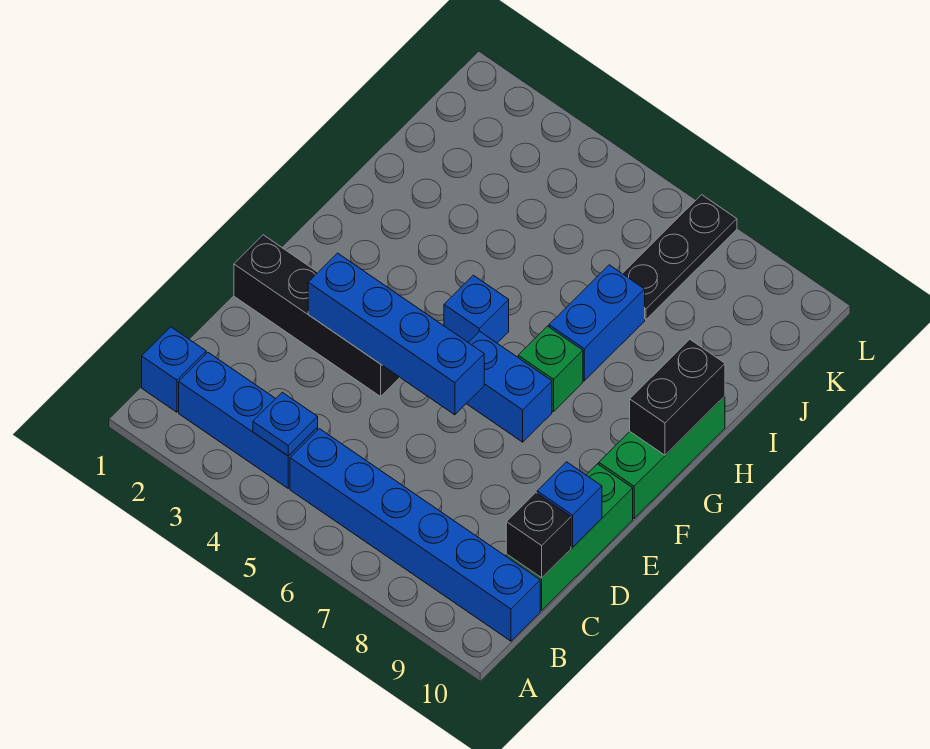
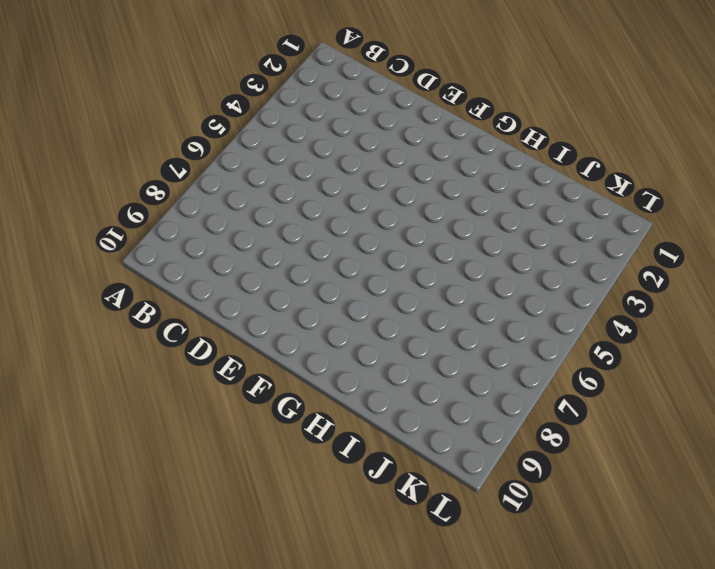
none -> blue brick B1 level 1
none -> blue brick B2:B4 level 1
none -> blue brick B5:B10 level 1

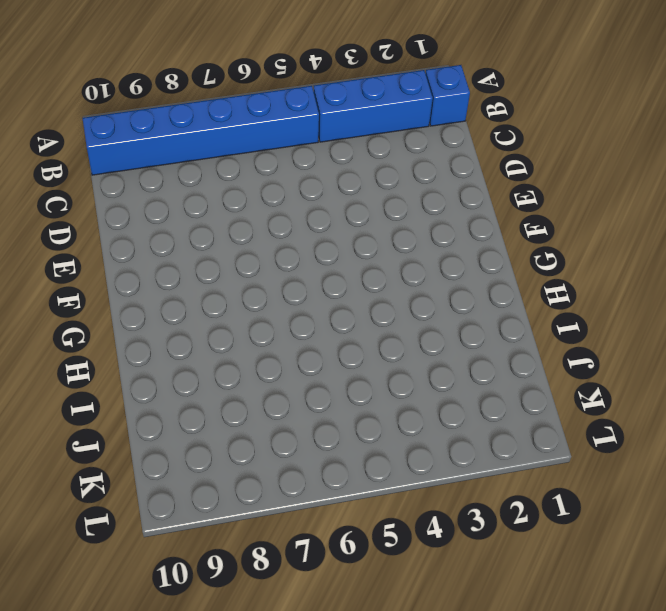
none -> green brick C10:E10 level 1
none -> black brick E1:E4 level 1
none -> blue brick F6:F7 level 1

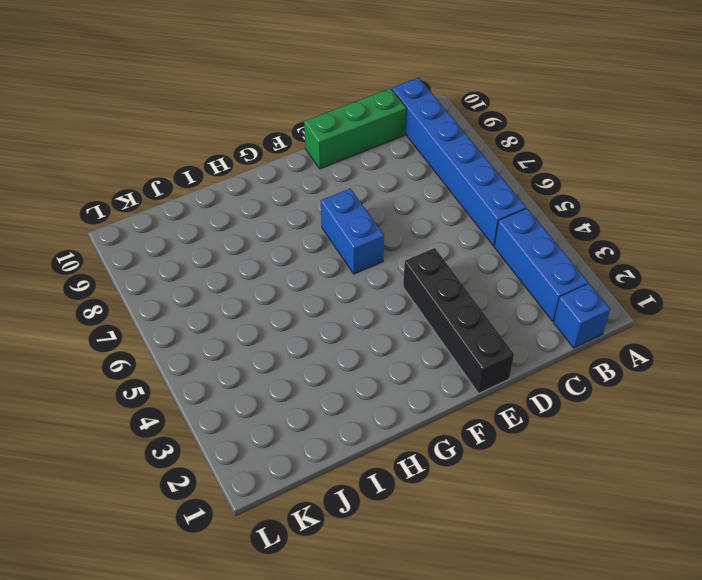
none -> green brick F10:H10 level 1
none -> blue brick G5 level 1
none -> green brick G7 level 1

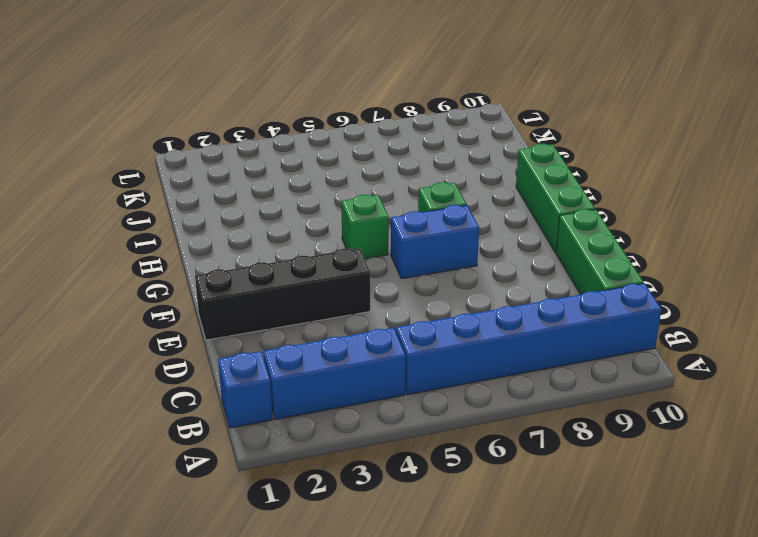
green brick G5 level 1 -> blue brick G5 level 1
none -> blue brick H7:I7 level 1
none -> black plate J7:L7 level 1
none -> blue plate B4 level 2

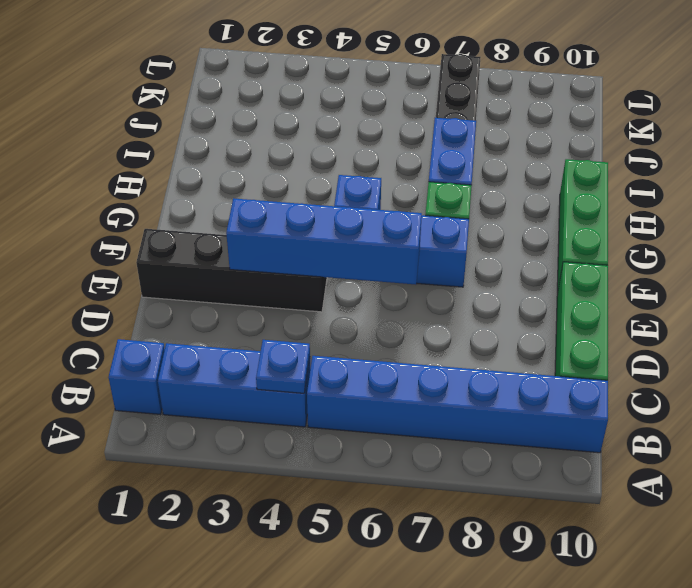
none -> black brick C10 level 2
none -> blue brick D10 level 2
none -> black brick G10:H10 level 2

